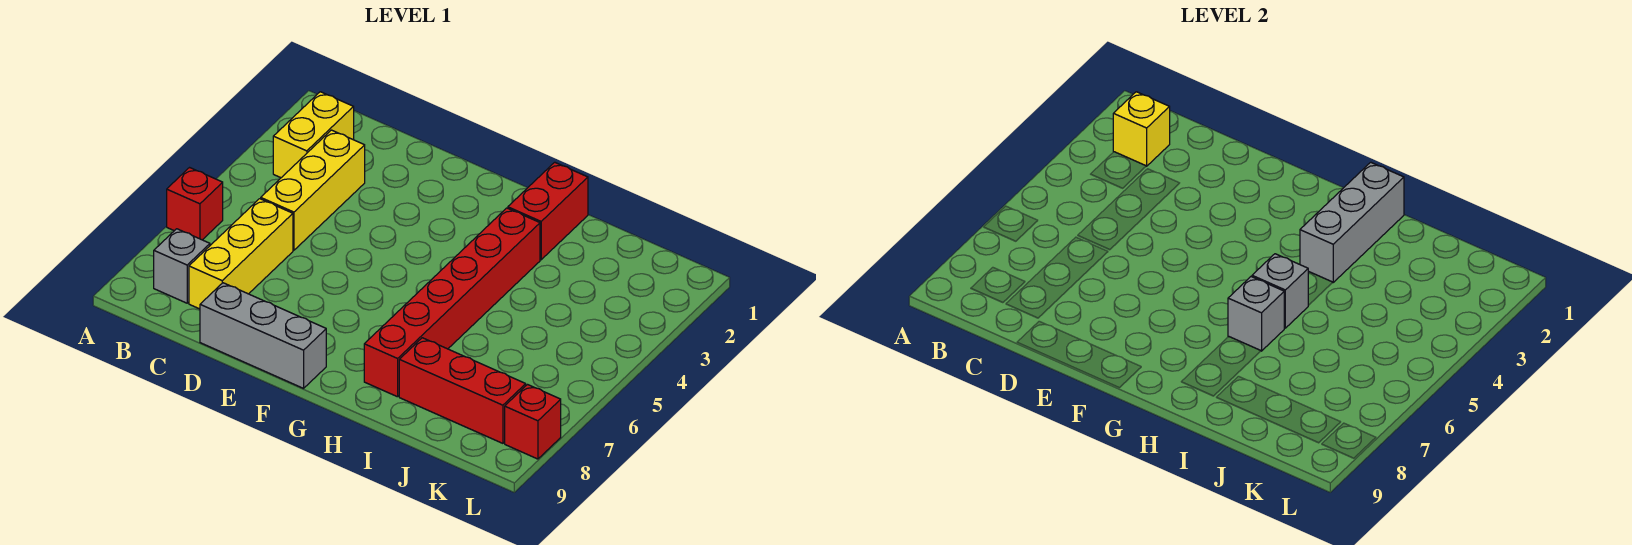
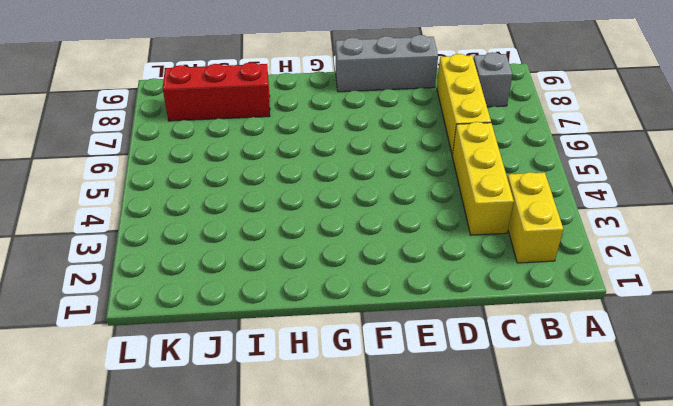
none -> red brick A6 level 1
none -> red brick H1:H2 level 1
none -> red brick H3:H8 level 1

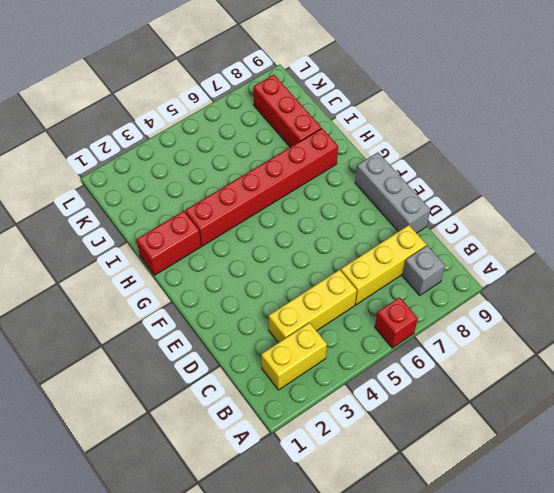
none -> red brick L8 level 1
none -> yellow brick B2 level 2
none -> grey brick H1:H3 level 2

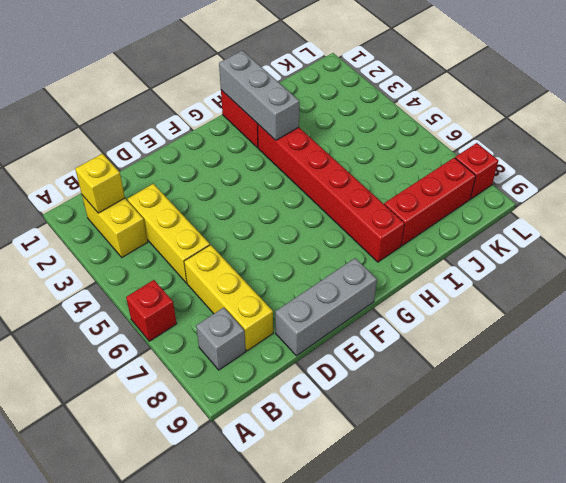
none -> grey brick H5 level 2
none -> grey brick H6 level 2

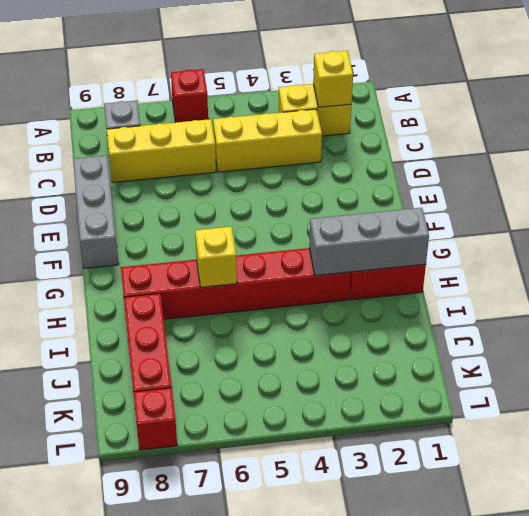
yellow brick H6 level 2 -> grey brick H6 level 2
none -> grey brick H5 level 2

